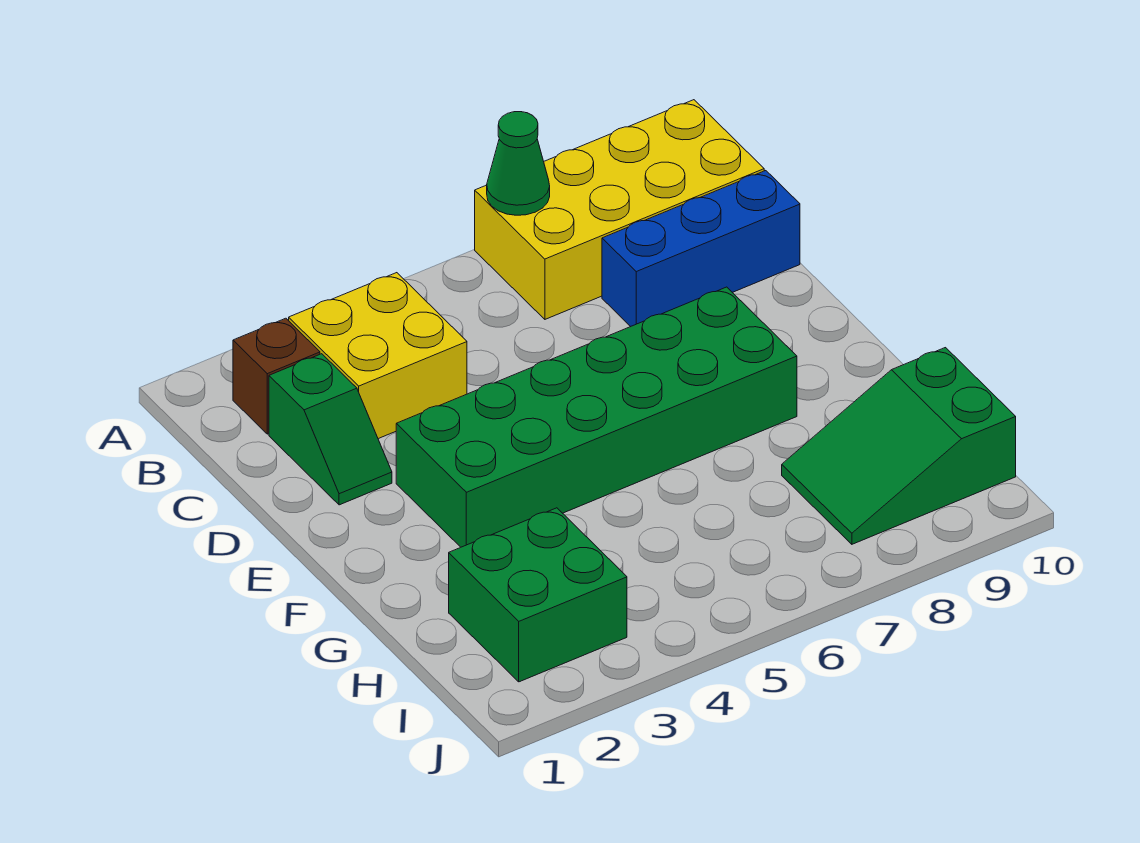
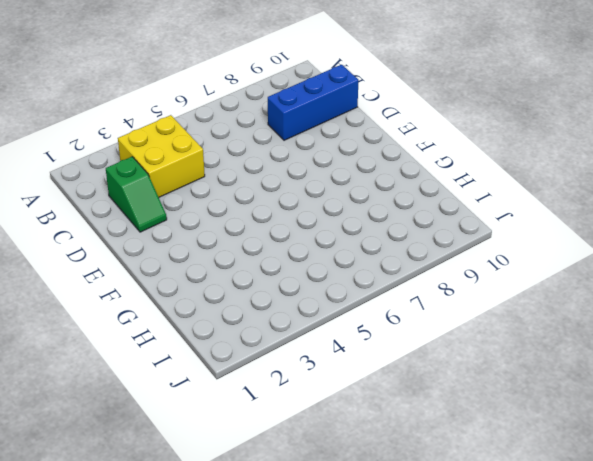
none -> yellow brick A7:B10 level 1
none -> brown brick B2 level 1

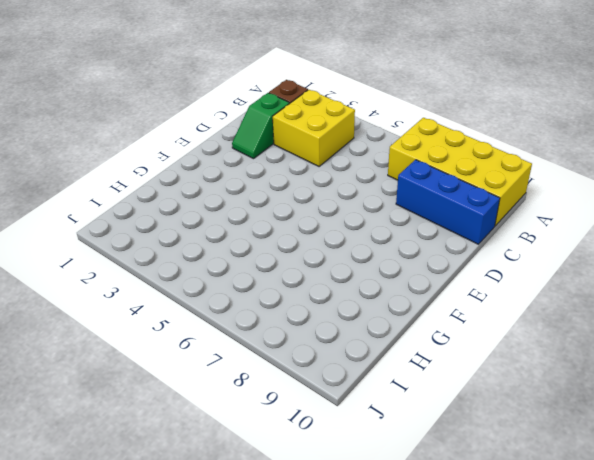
none -> green brick E3:F8 level 1
none -> green brick H2:I3 level 1

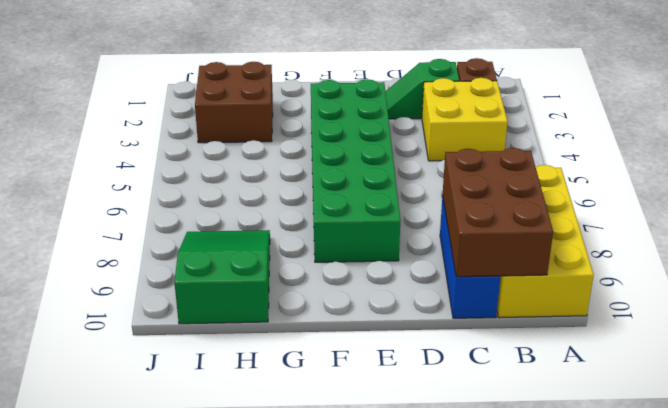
brown brick B8:C10 level 2 -> none
brown brick H2:I3 level 1 -> green brick H2:I3 level 1
none -> green cone A7 level 2

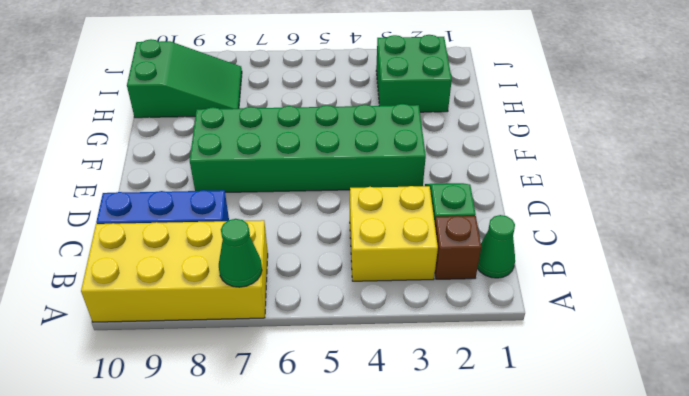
green cone B1 level 1 -> none

